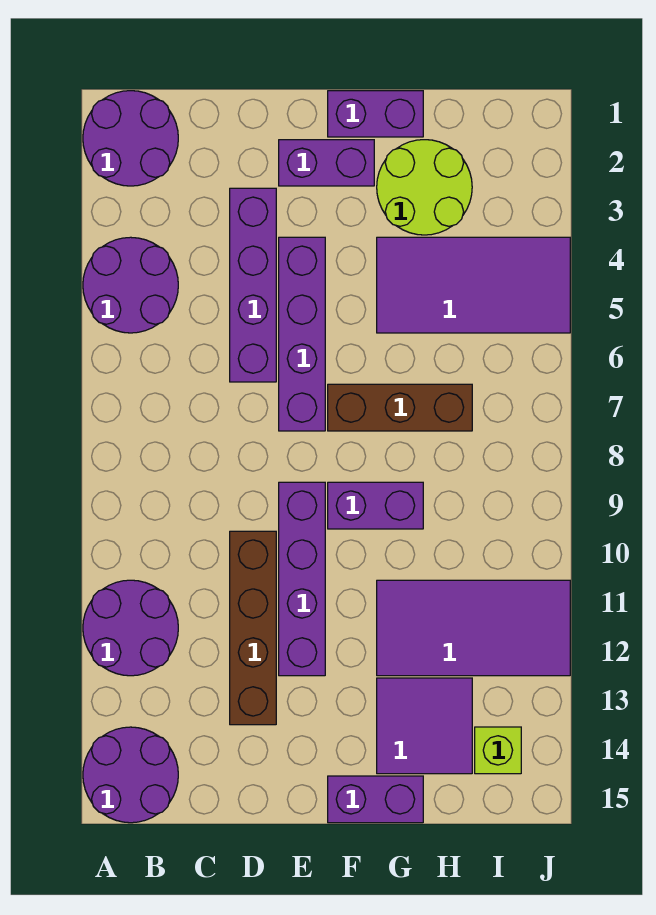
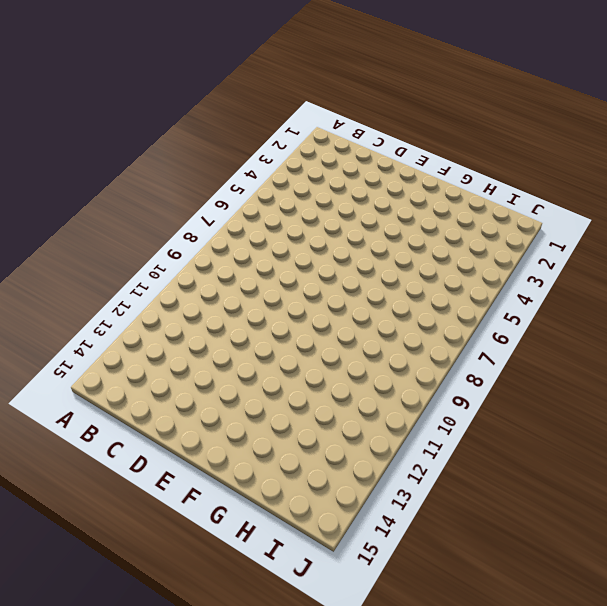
none -> purple round brick A1:B2 level 1
none -> purple round brick A4:B5 level 1
none -> purple round brick A11:B12 level 1

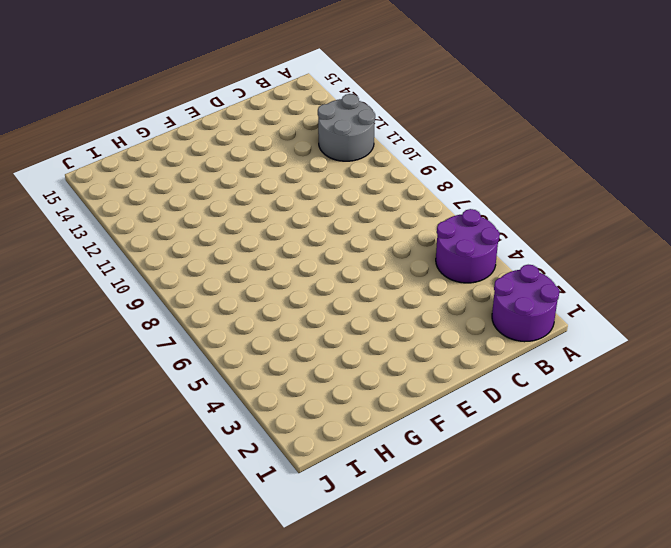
grey round brick A11:B12 level 1 -> purple round brick A11:B12 level 1
none -> purple round brick A14:B15 level 1
none -> purple brick D3:D6 level 1
none -> brown brick D10:D13 level 1

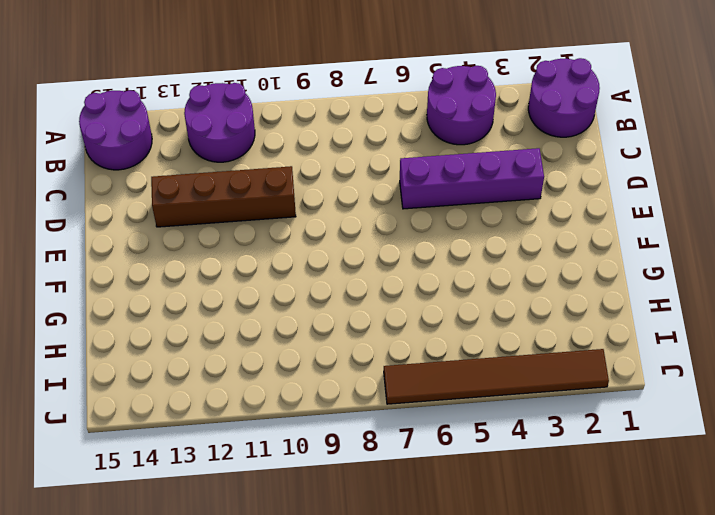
brown tile J2:J7 level 1 -> purple tile G4:J5 level 1
none -> purple brick E2:F2 level 1
none -> purple brick E4:E7 level 1
none -> purple brick E9:E12 level 1

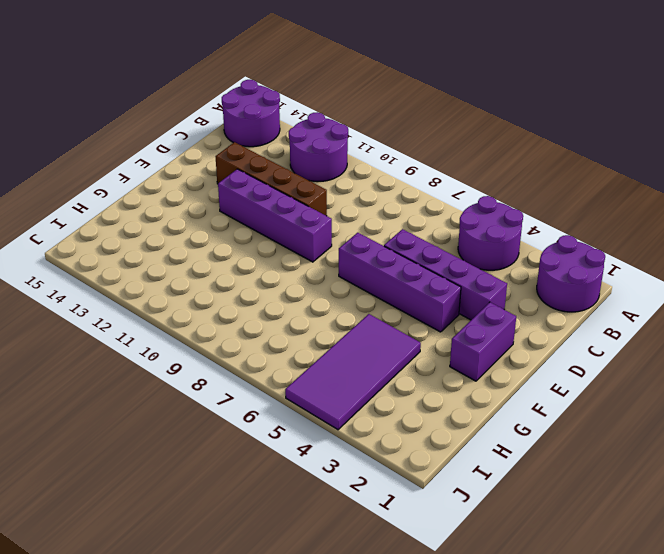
none -> purple brick F1:G1 level 1
none -> brown brick F7:H7 level 1
none -> purple brick F9:G9 level 1

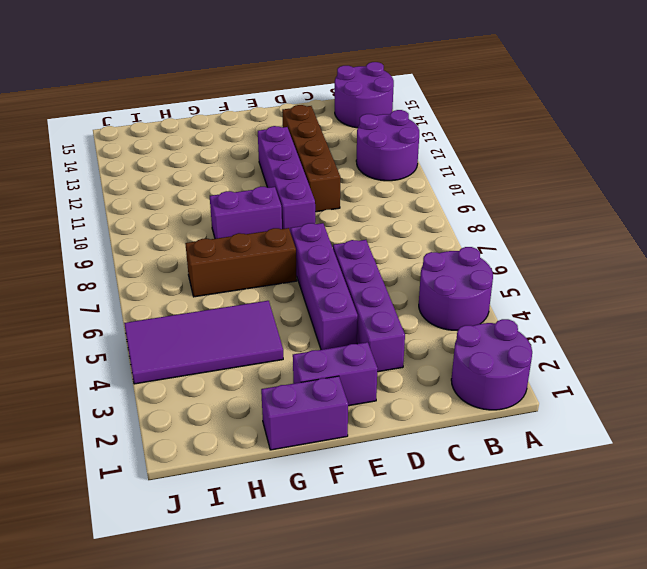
none -> purple brick F15:G15 level 1
none -> lime round brick G2:H3 level 1
none -> purple tile G11:J12 level 1

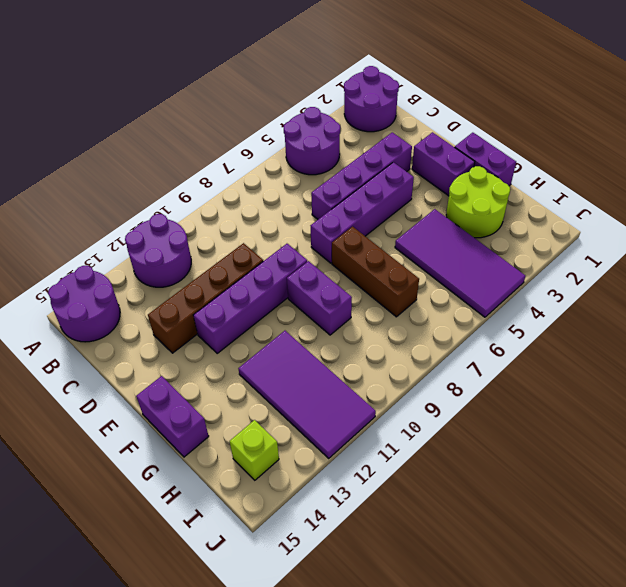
none -> purple tile G13:H14 level 1

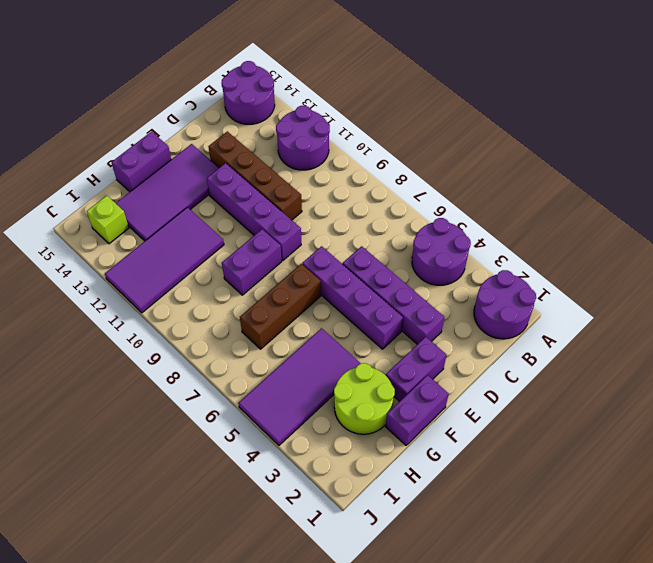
purple tile E13:H14 level 1 -> purple tile G13:H14 level 1

